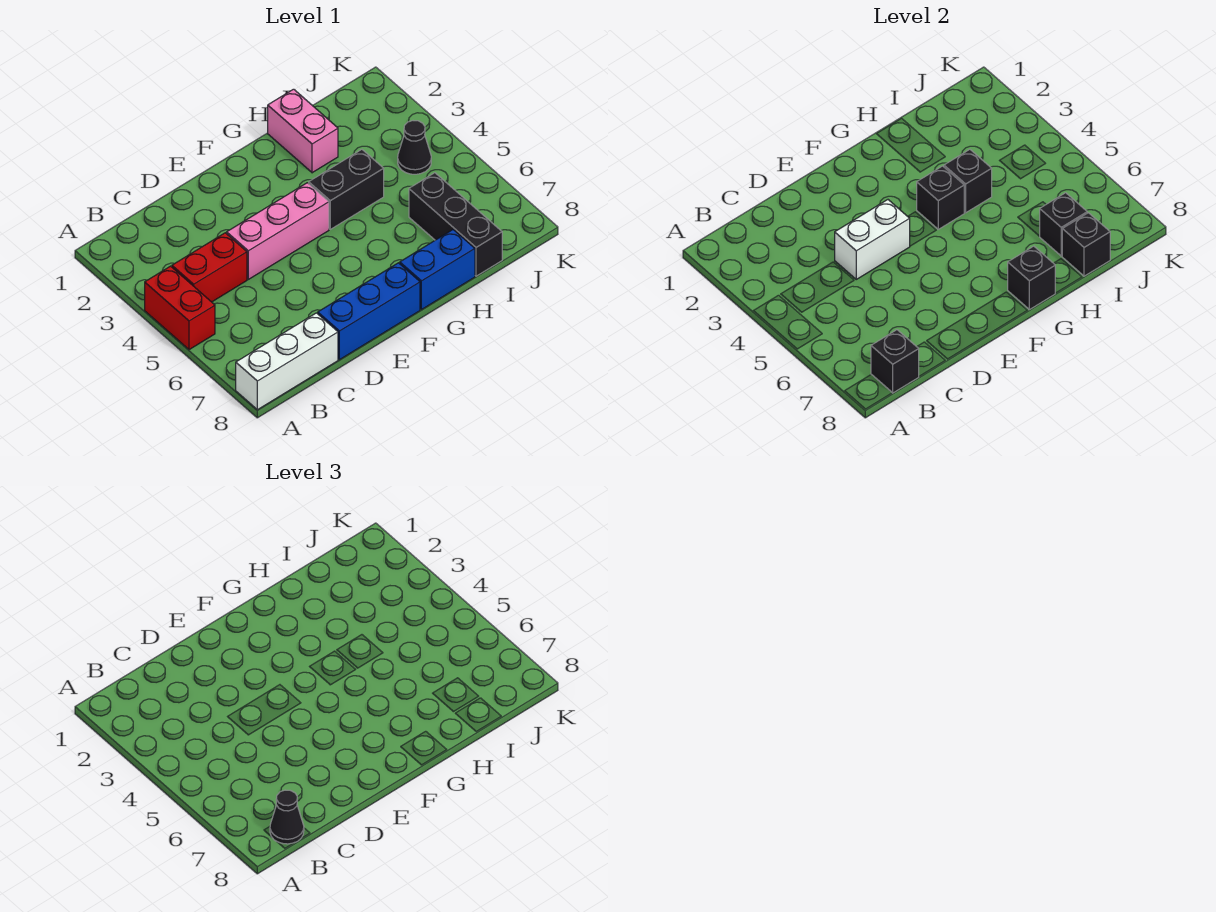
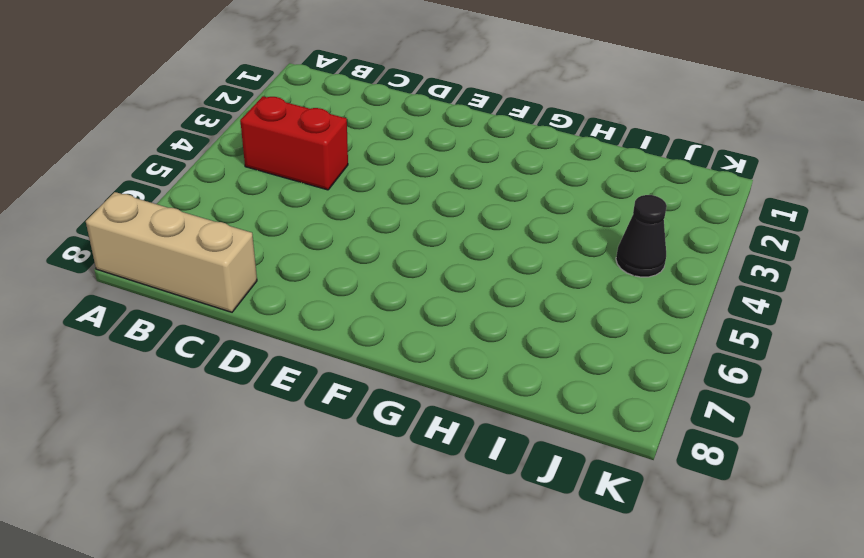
tan brick A8:C8 level 1 -> white brick A8:C8 level 1
none -> red brick A4:A5 level 1
none -> pink brick D4:F4 level 1
none -> blue brick D8:F8 level 1

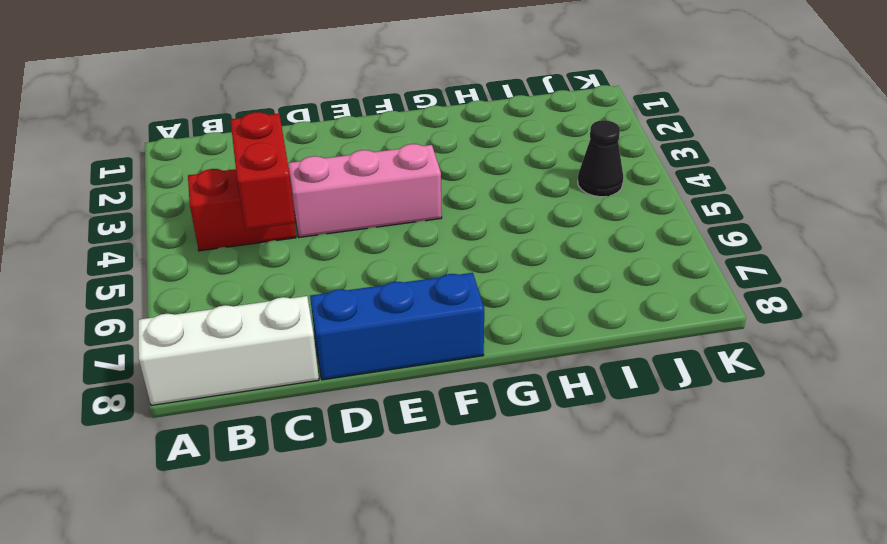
red brick C4:C5 level 2 -> red brick A4:A5 level 1
none -> black brick G4:H4 level 1
none -> blue brick G8:H8 level 1
none -> pink brick H1:H2 level 1

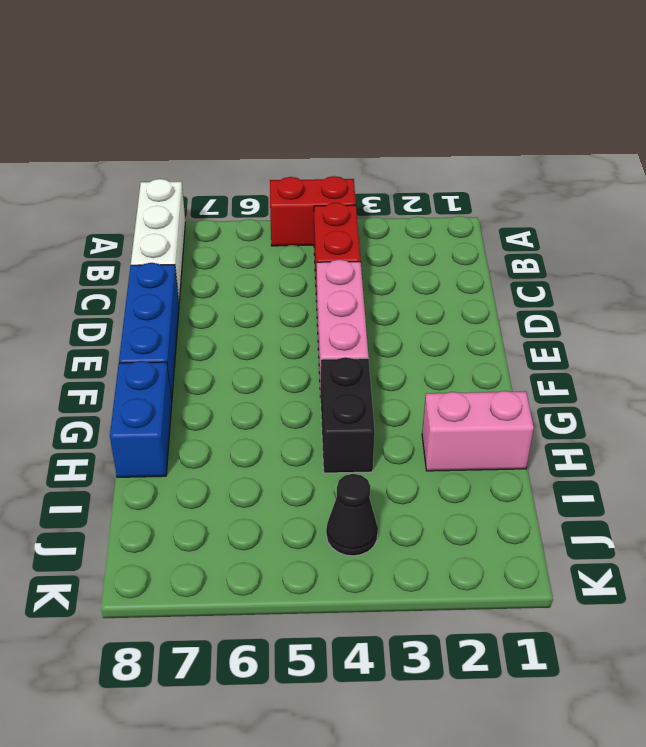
none -> black brick I6:I8 level 1
none -> black brick B8 level 2
none -> white brick D4:E4 level 2

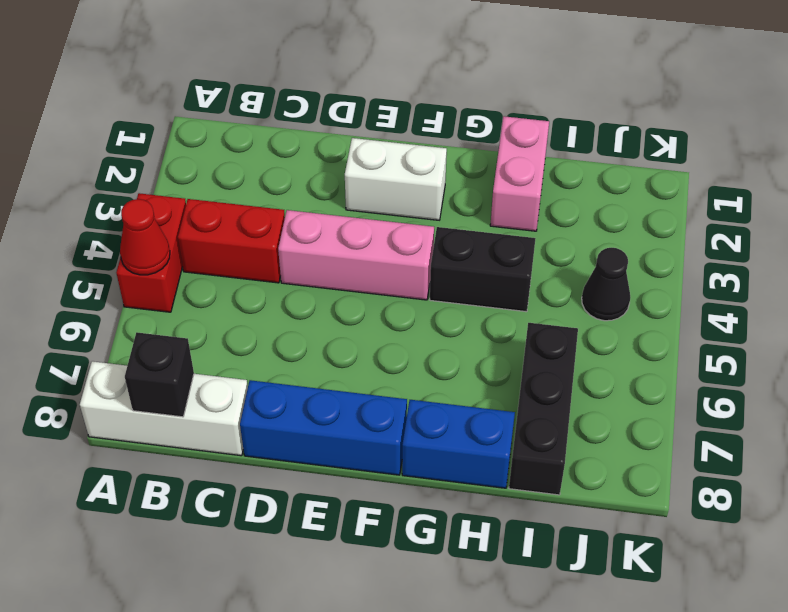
red cone A5 level 2 -> none
white brick E2:F2 level 1 -> white brick D4:E4 level 2
none -> black brick G4 level 2
none -> black brick G8 level 2
none -> black brick H4 level 2

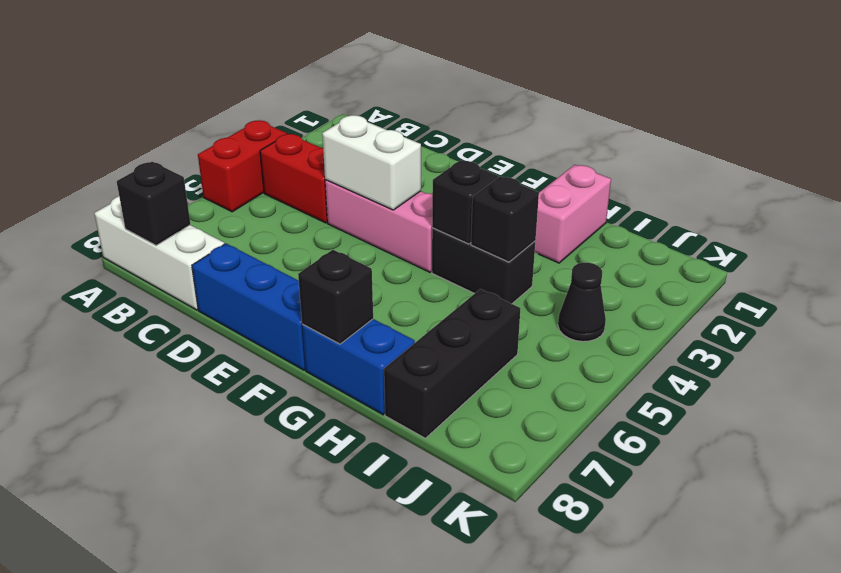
none -> black brick I7 level 2
none -> black brick I8 level 2
none -> black cone B8 level 3

